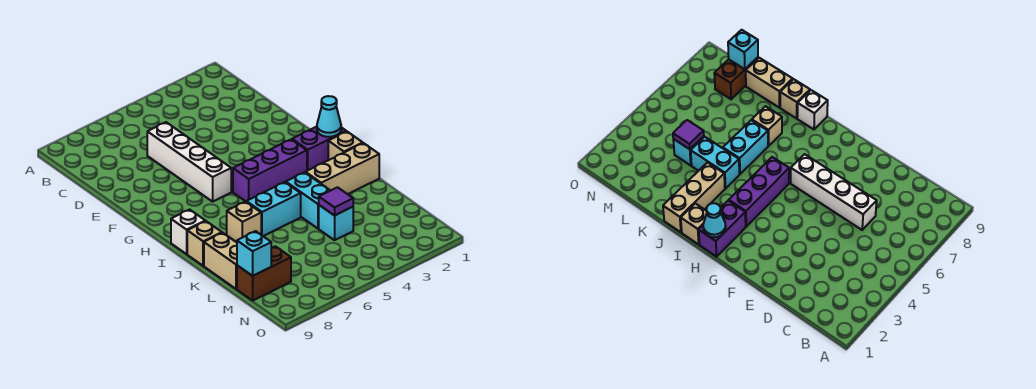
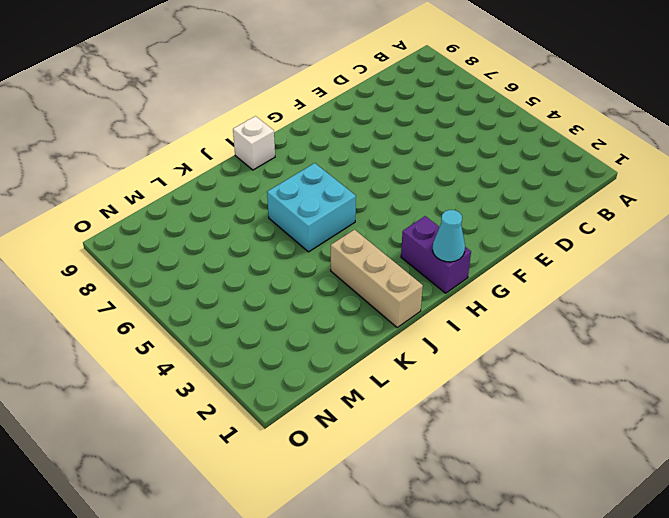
cyan brick I5:J6 level 1 -> cyan brick J5:J6 level 1
none -> white brick D6:G6 level 1
none -> purple brick H3:H5 level 1
none -> tan brick I1 level 1

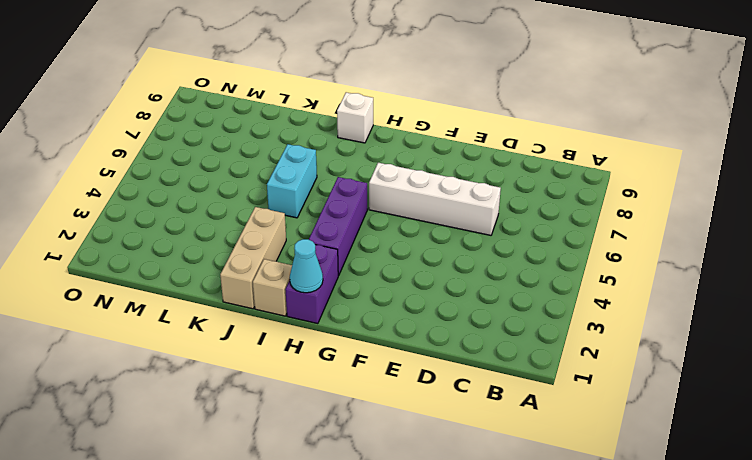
none -> cyan brick J4:K4 level 1
none -> tan brick J7 level 1
none -> tan brick J9 level 1

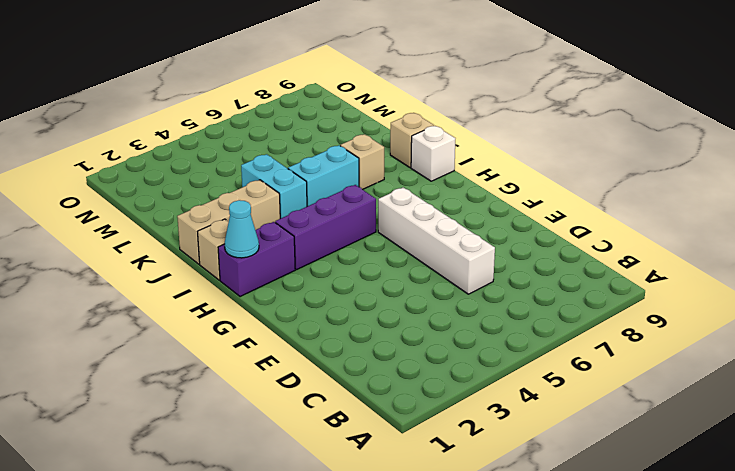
none -> tan brick K9:L9 level 1
none -> cyan brick L4 level 1
none -> brown brick M8:M9 level 1

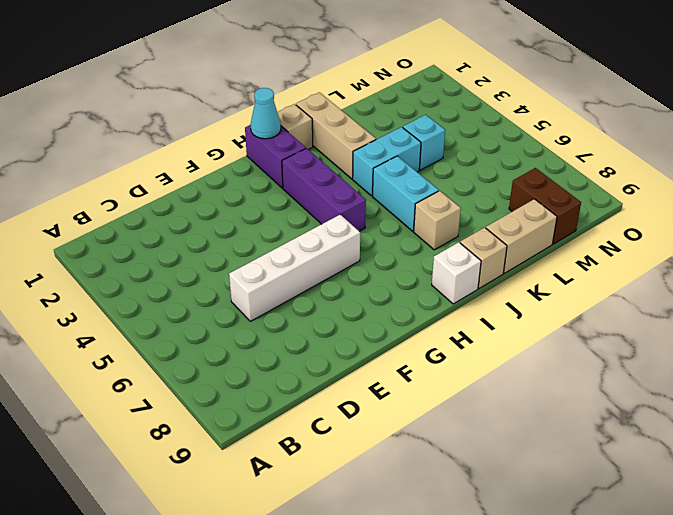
none -> purple tile L4 level 2
none -> cyan brick M9 level 2

